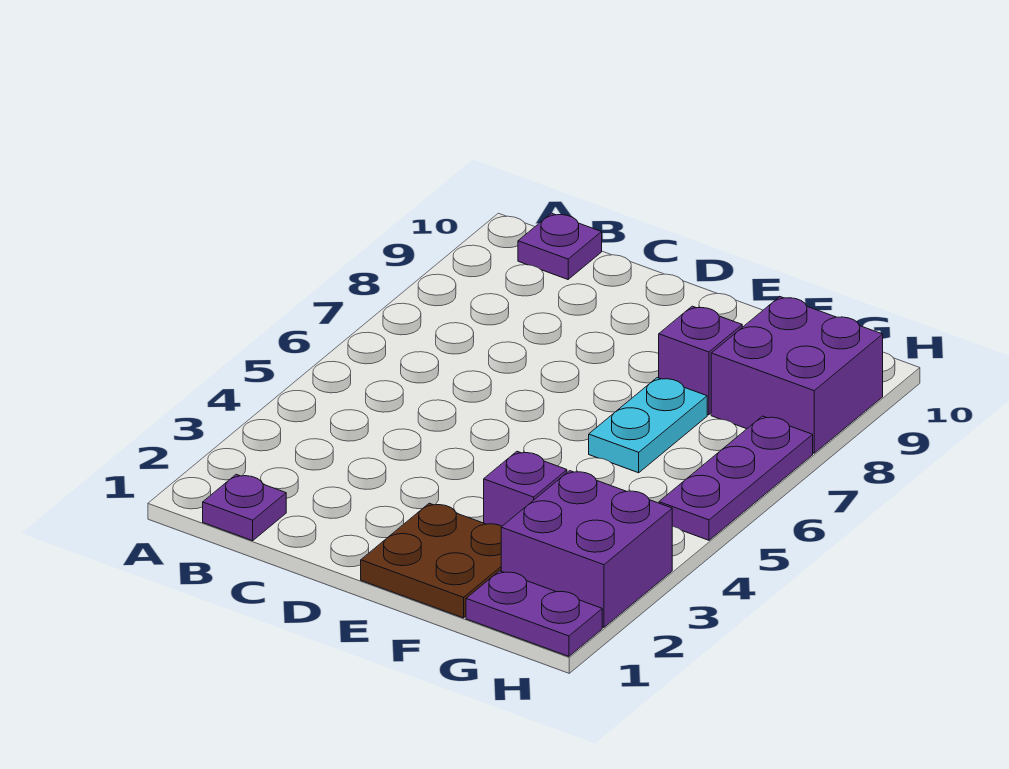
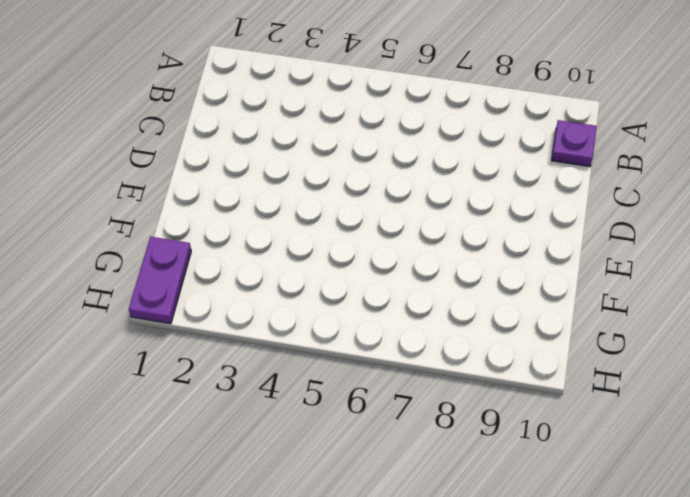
none -> purple plate B1 level 1
none -> brown plate E1:F2 level 1

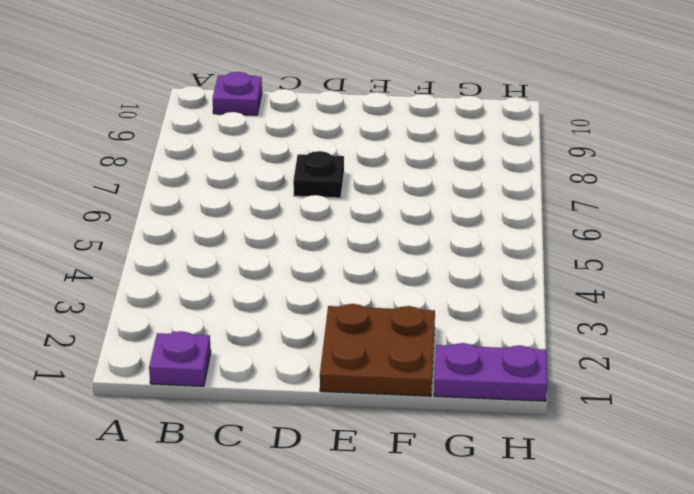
black plate D7 level 1 -> none
none -> purple brick F3 level 1
none -> cyan plate F6:F7 level 1

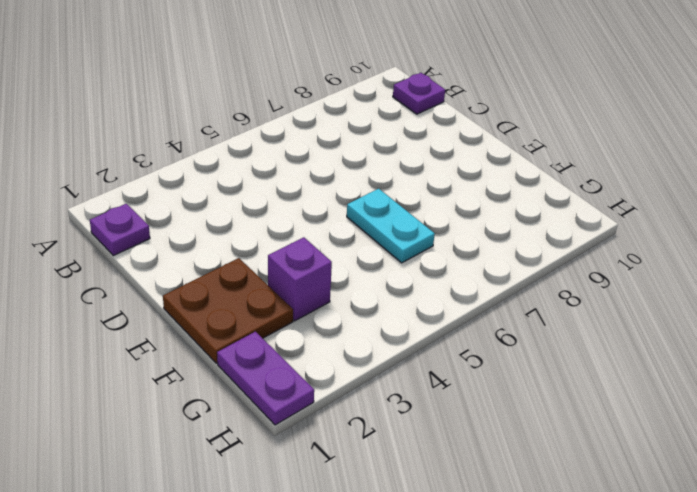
cyan plate E6:F6 level 1 -> cyan plate F6:F7 level 1
none -> purple brick F8 level 1
none -> purple brick G2:H3 level 1

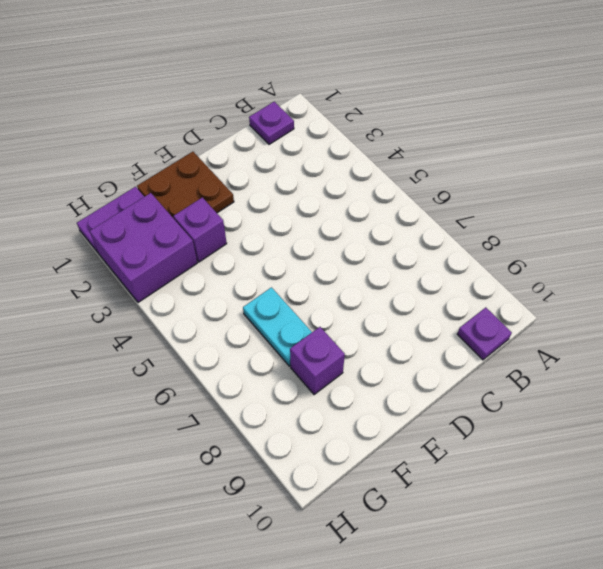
none -> purple brick G8:H9 level 1
none -> purple plate H5:H7 level 1

